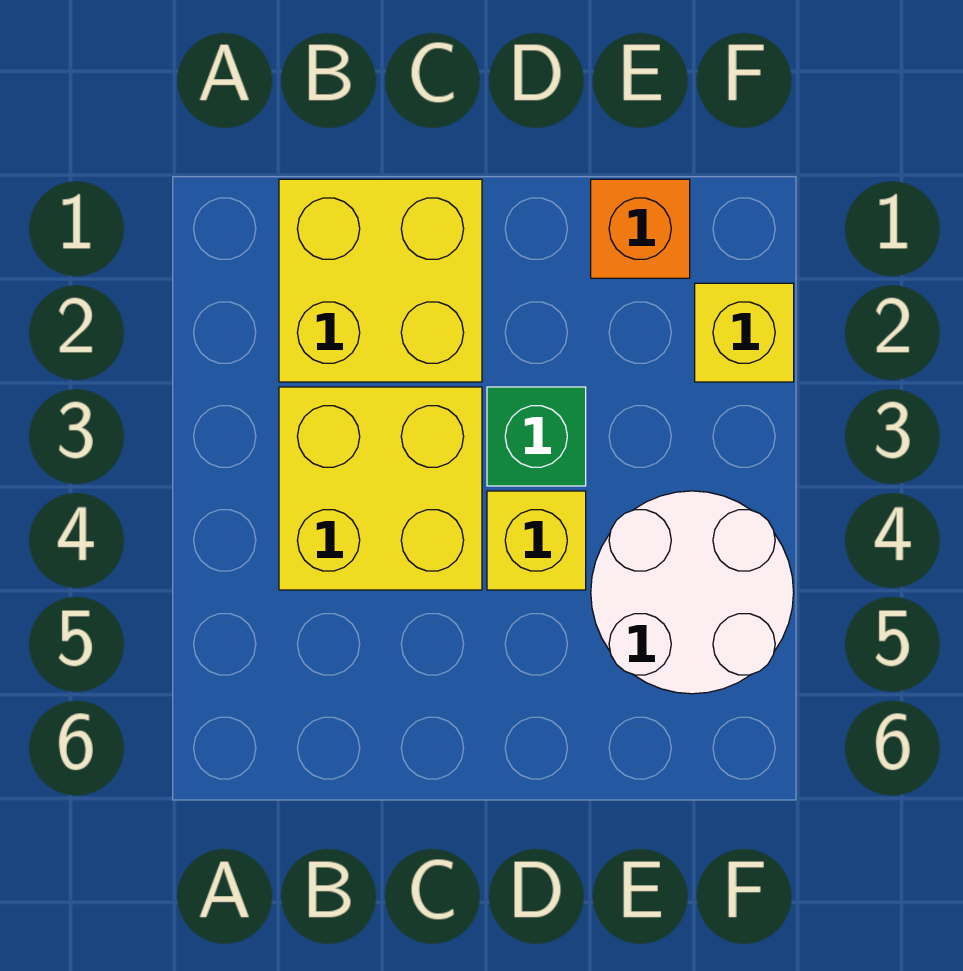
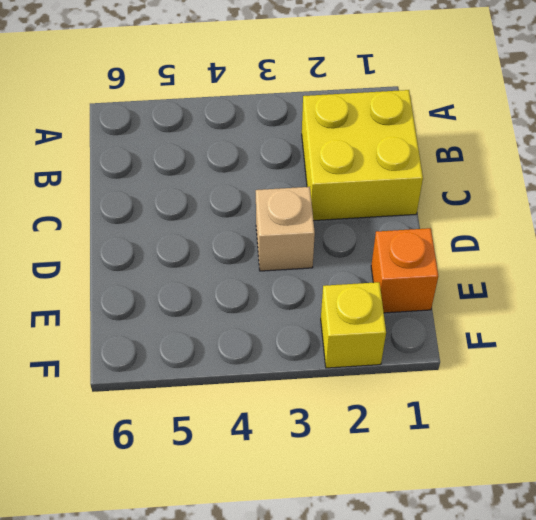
tan brick D3 level 1 -> green brick D3 level 1
none -> yellow brick B3:C4 level 1
none -> yellow brick D4 level 1

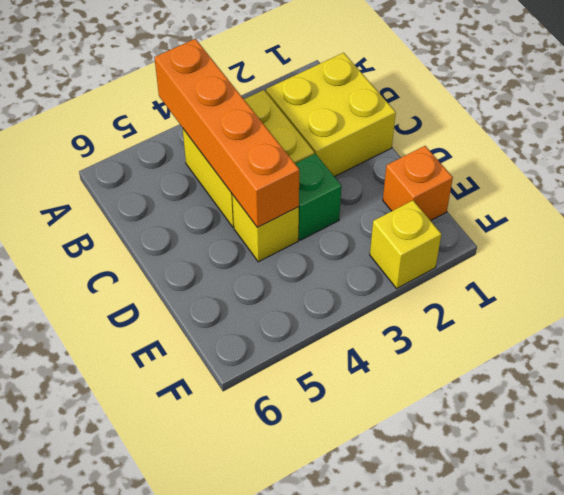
orange brick A4:D4 level 2 -> none
none -> white round brick E4:F5 level 1

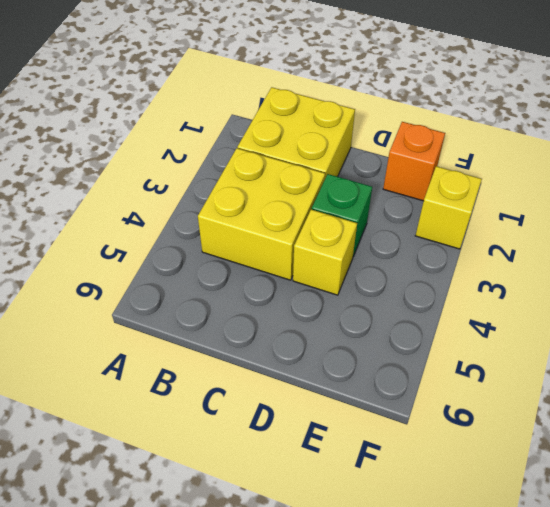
none -> white round brick E4:F5 level 1

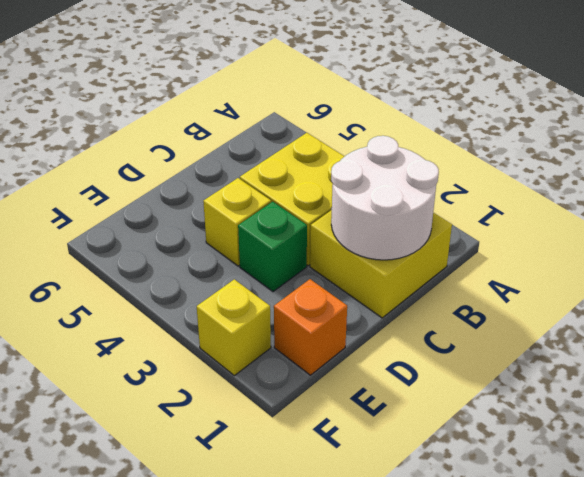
white round brick B1:C2 level 2 -> white round brick E4:F5 level 1

